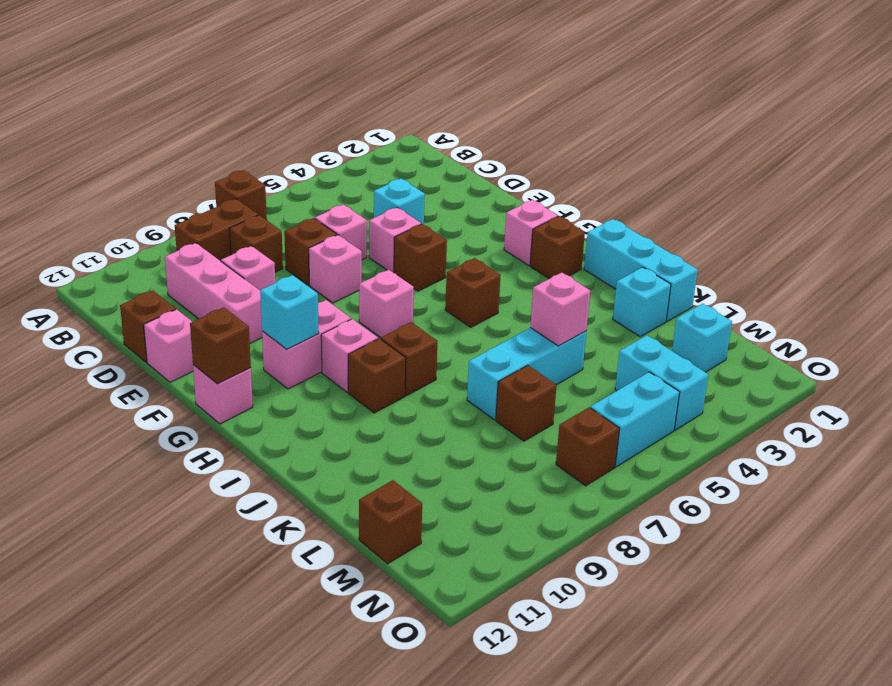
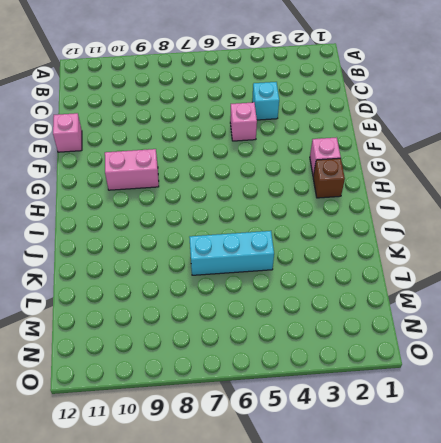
none -> brown brick A7 level 1
none -> brown brick B8:B9 level 1
none -> brown brick C8 level 1
none -> pink brick C10:E10 level 1

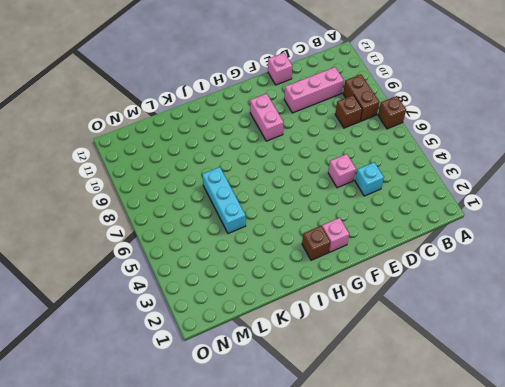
none -> pink brick D6 level 1
none -> brown brick D7 level 1
none -> pink brick D9 level 1
none -> brown brick D12 level 1

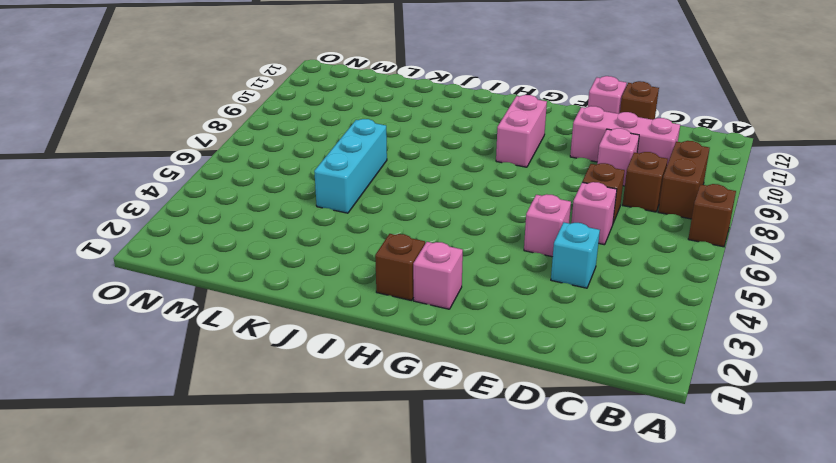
none -> pink brick E7 level 1
none -> brown brick F5 level 1
none -> pink brick G7 level 1
none -> pink brick G12 level 1

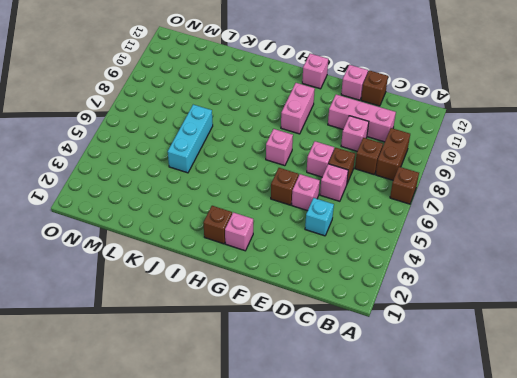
none -> brown brick H5 level 1
none -> pink brick H9 level 1
none -> cyan brick I1:K1 level 1
none -> brown brick I8 level 1

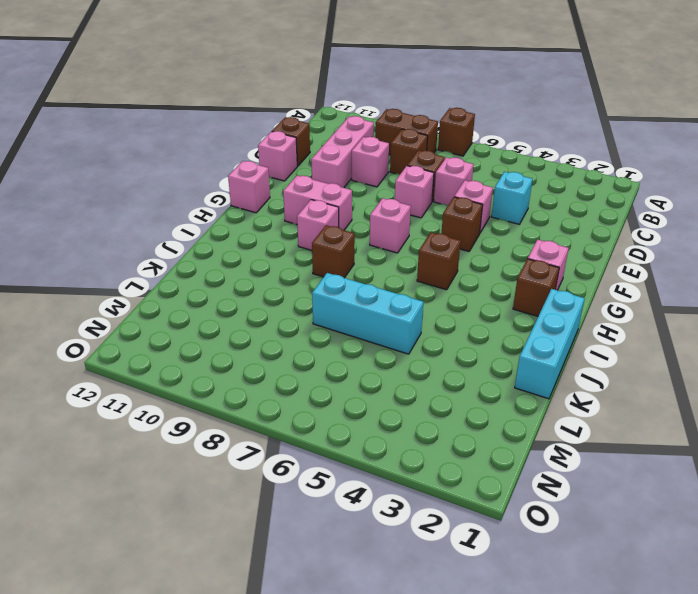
none -> brown brick I9 level 1
none -> cyan brick K2 level 1
none -> brown brick L7 level 1
none -> cyan brick M2 level 1

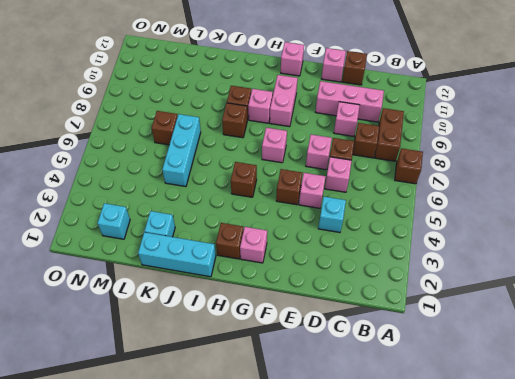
none -> cyan brick M4:N4 level 1
none -> brown brick M12 level 1
none -> cyan brick N5:N6 level 1
none -> brown brick N7 level 1

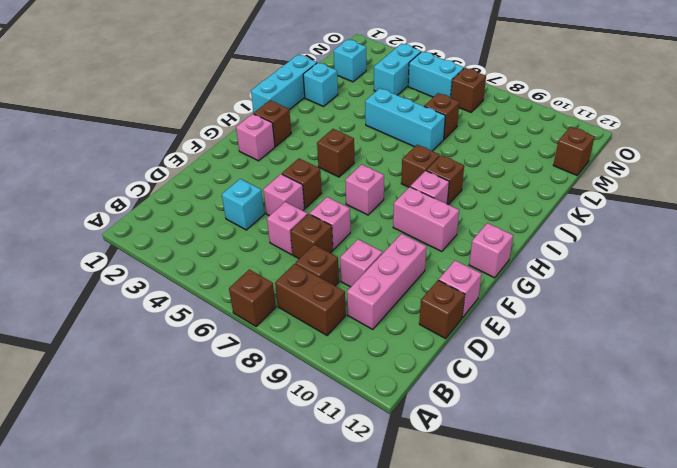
none -> cyan brick G10 level 2
none -> brown brick G12 level 2
none -> pink brick K5 level 2

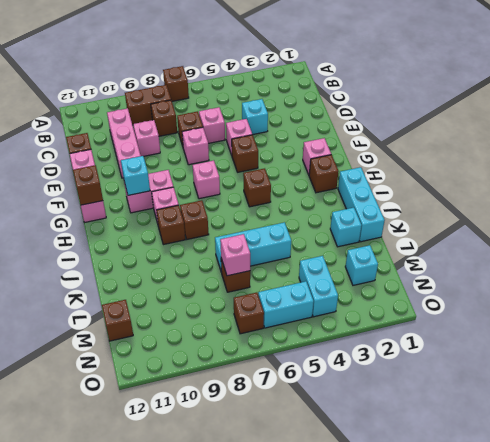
pink brick L7 level 2 -> pink brick K5 level 2

